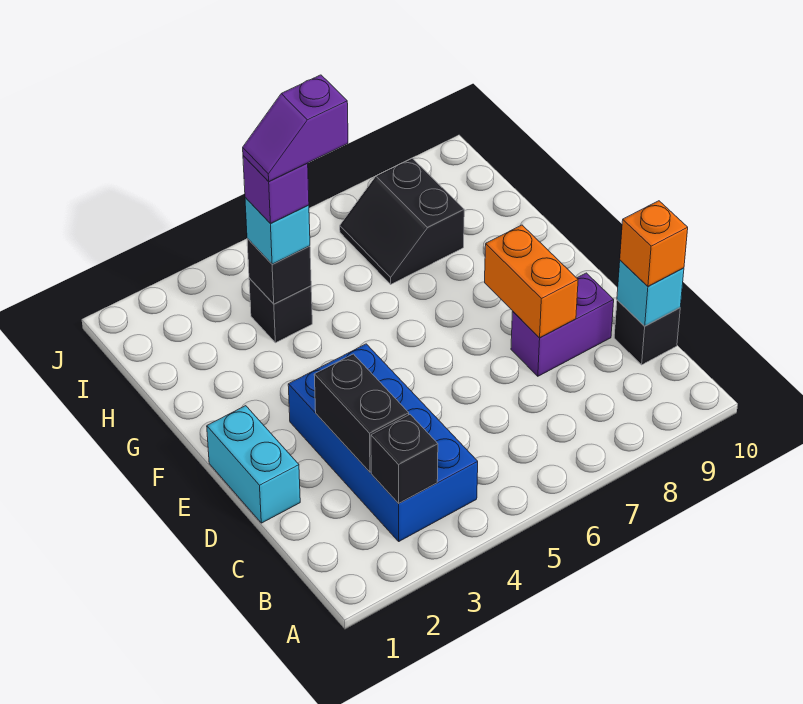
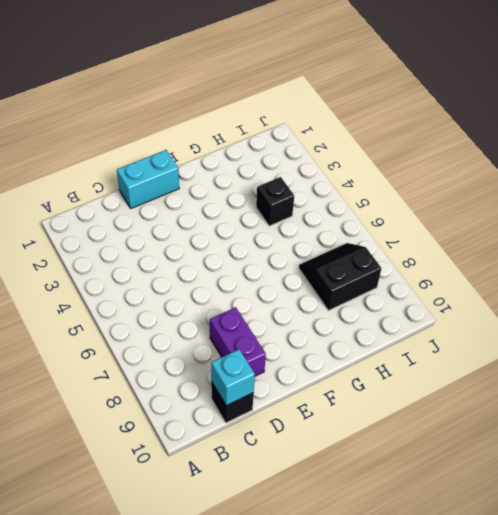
none -> blue brick B3:E4 level 1
none -> black brick B3 level 2
none -> black brick C3:D3 level 2

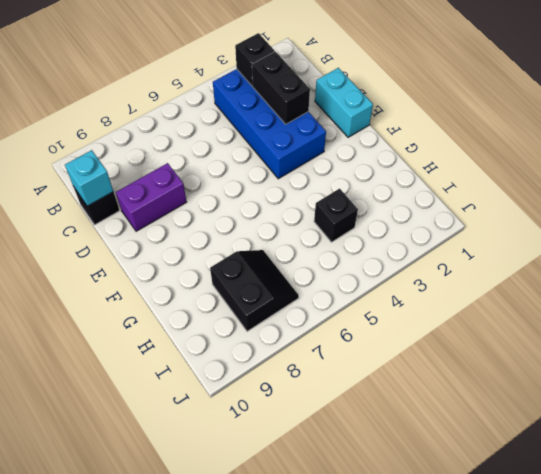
none -> orange brick D8:E8 level 2
none -> black brick H4 level 2
none -> orange brick C10 level 3

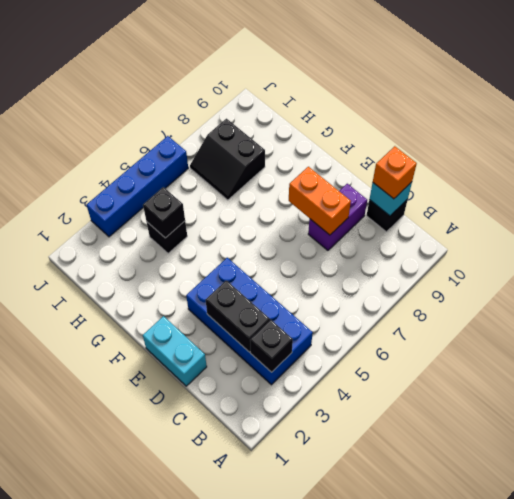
blue brick J3:J6 level 1 -> none
none -> cyan brick H4 level 3
none -> purple brick H4 level 4
none -> purple slope H4:H5 level 5 top 5

